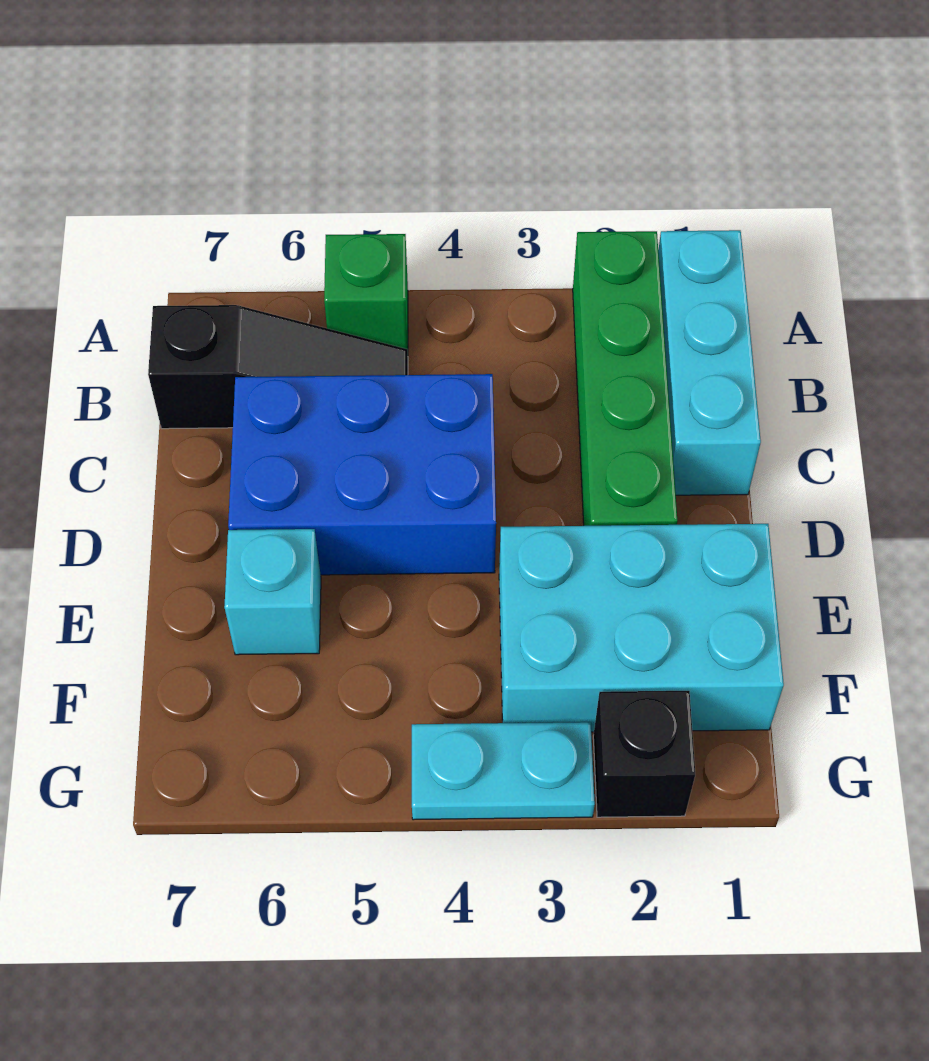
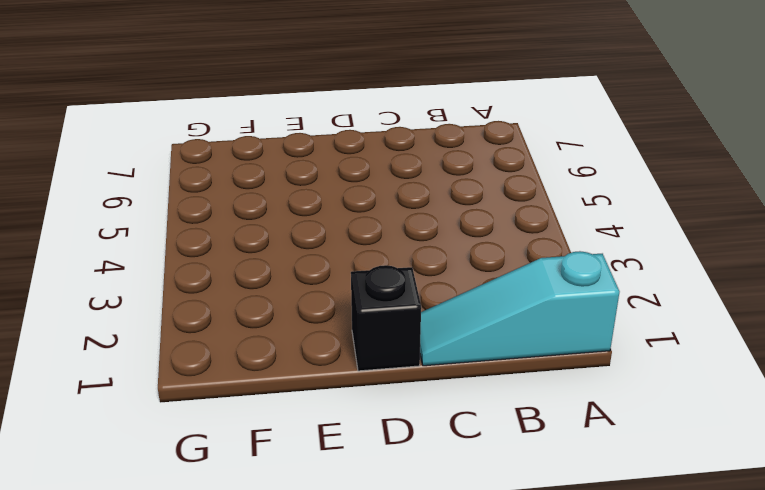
cyan slope A1:C1 level 1 top A -> cyan brick A1:C1 level 1
black brick D1 level 1 -> black brick G2 level 1
none -> green brick A2:D2 level 1
none -> green brick A5 level 1

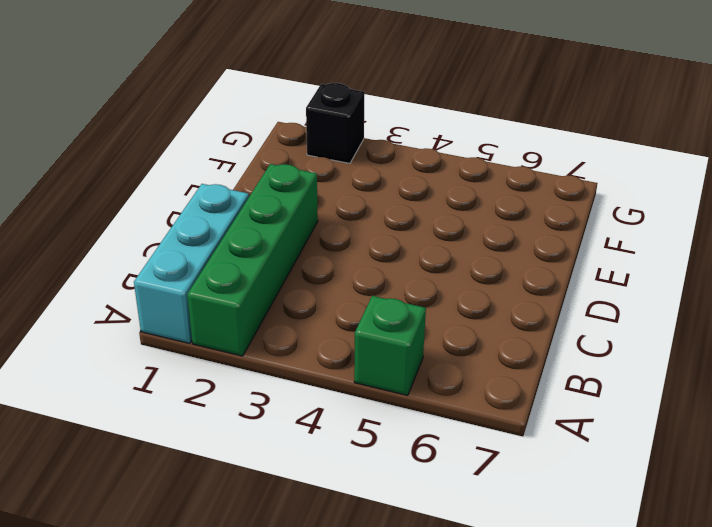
none -> black slope B5:B7 level 1 top 7
none -> blue brick C4:D6 level 1

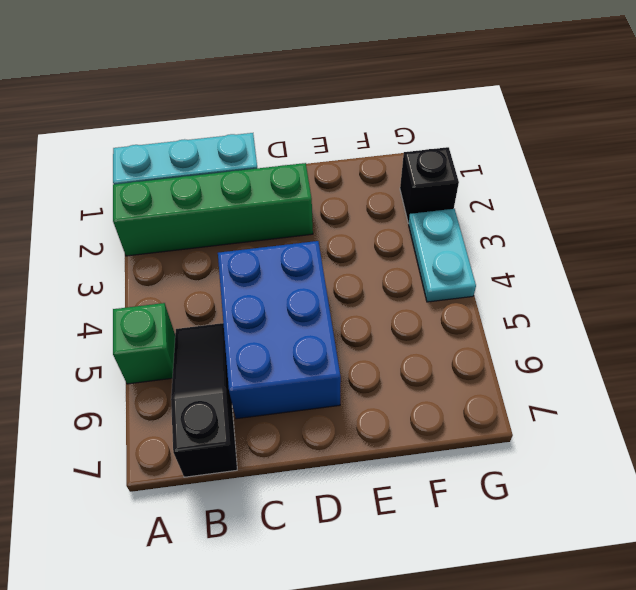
none -> cyan brick E1:F3 level 1
none -> cyan brick E6 level 1

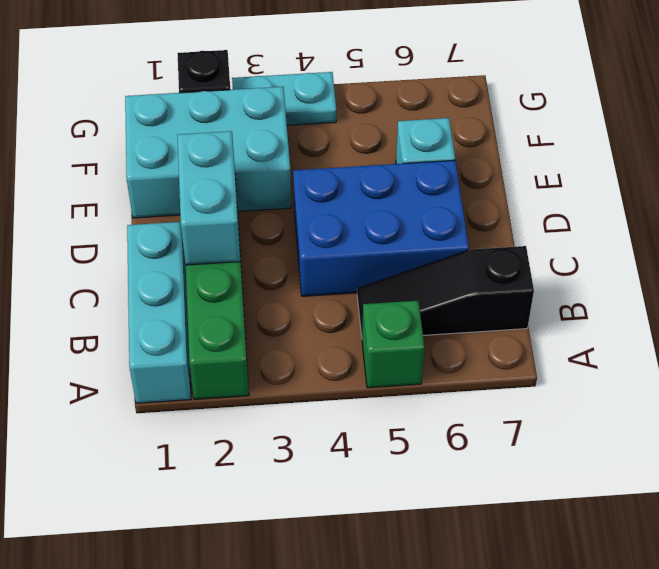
cyan brick C2:D2 level 2 -> none

